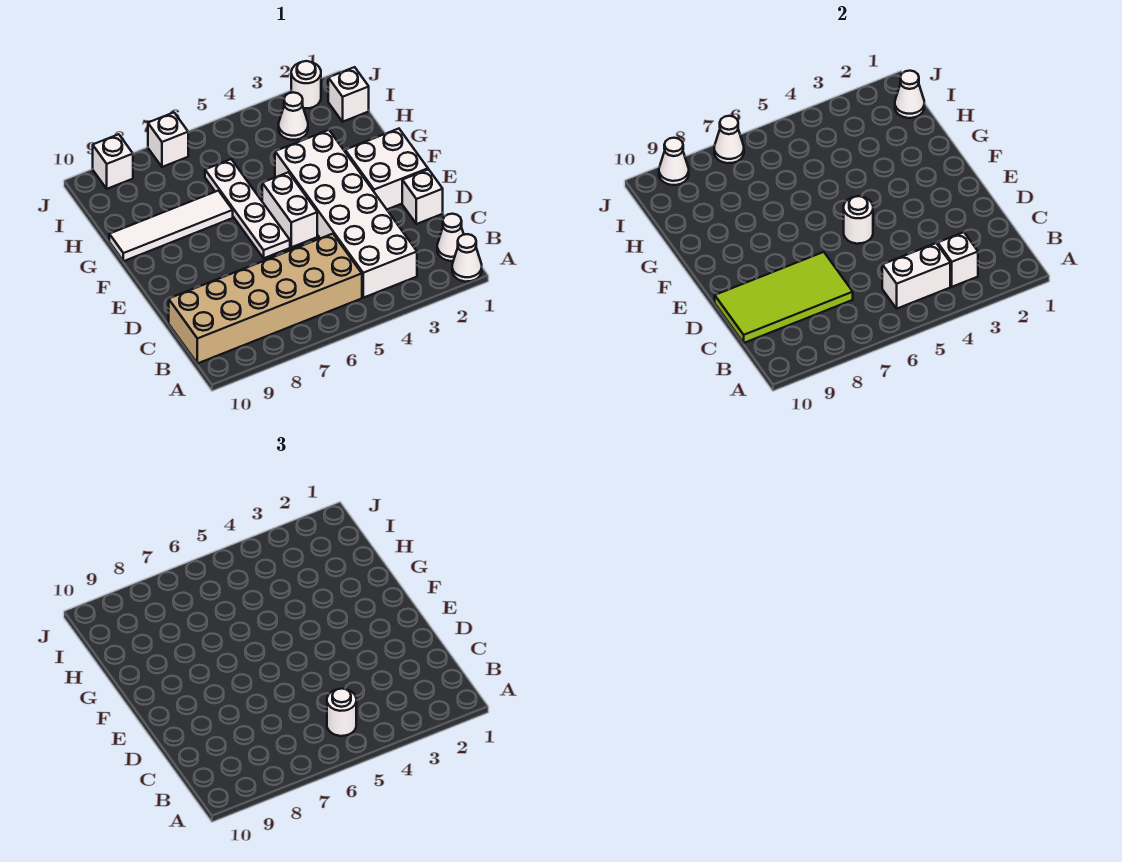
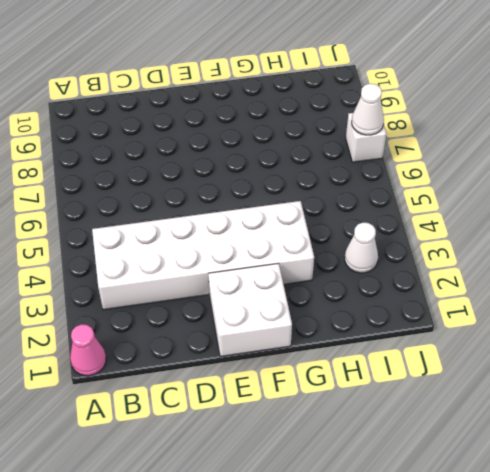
pink cone A1 level 1 -> white cone A1 level 1
none -> white cone B1 level 1
none -> tan brick B5:C10 level 1
none -> white brick D1 level 1

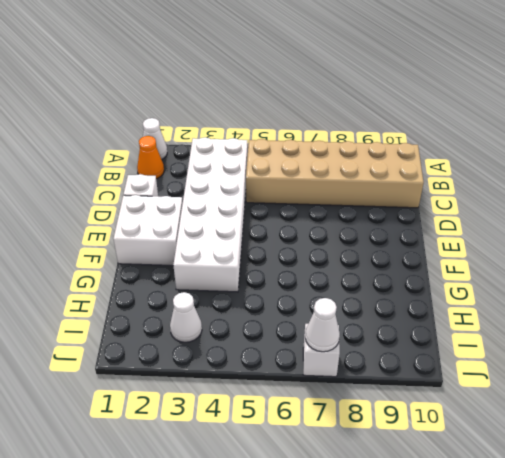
orange cone B1 level 1 -> white cone B1 level 1
none -> white brick E5:F5 level 1
none -> white plate E6:H6 level 1
none -> white tile G7:G10 level 1

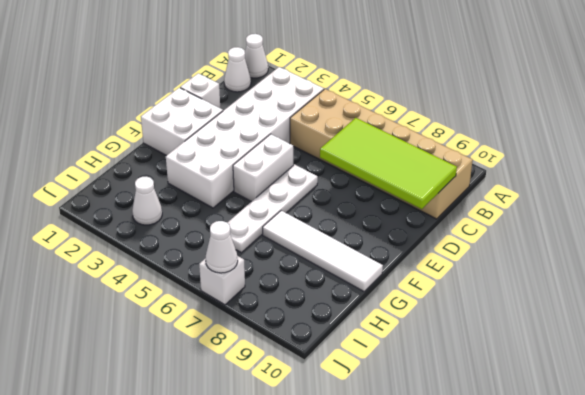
none -> white brick I1 level 1
none -> white round brick J2 level 1
none -> white brick J9 level 1

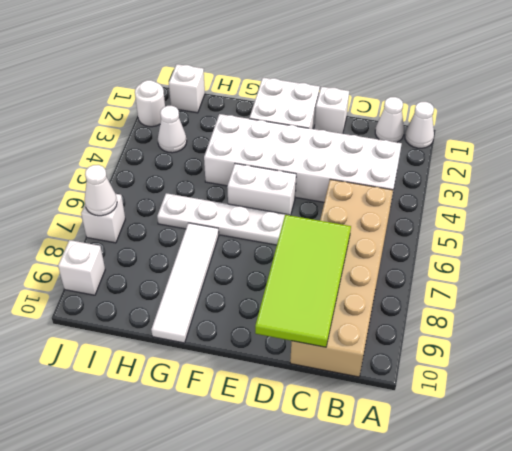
none -> white brick B3 level 2
none -> white brick B4:B5 level 2
none -> white round brick E5 level 2

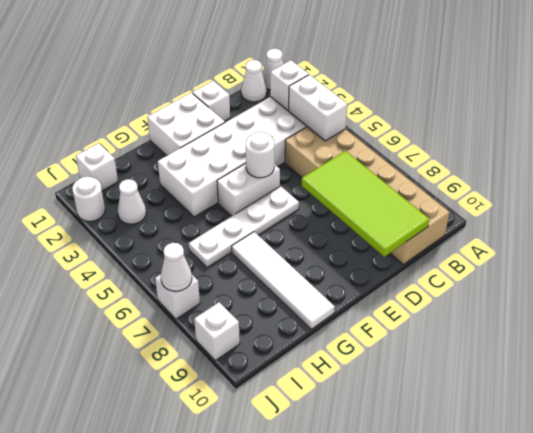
none -> white cone I1 level 2
none -> white cone J9 level 2
none -> white round brick B5 level 3

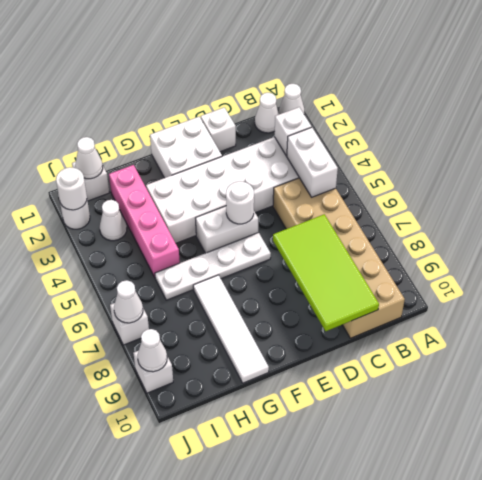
pink brick H2:H5 level 1 -> none
white round brick J2 level 2 -> white round brick B5 level 3

